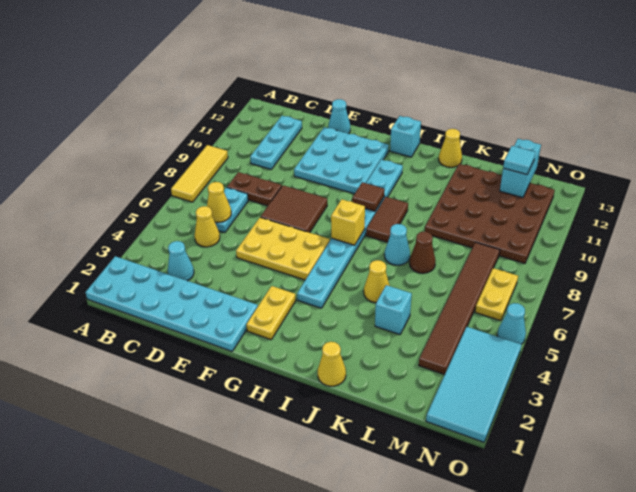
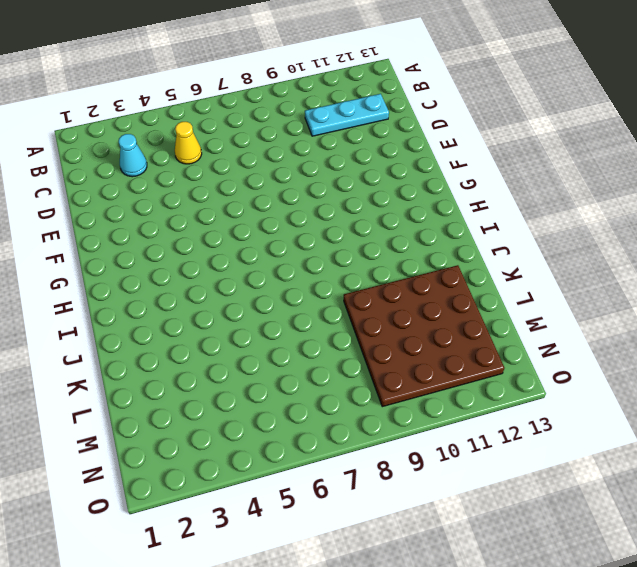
none -> cyan plate A1:F2 level 1
none -> yellow tile A7:A9 level 1
none -> cyan plate C6:C7 level 1
none -> brown plate C8:D8 level 1

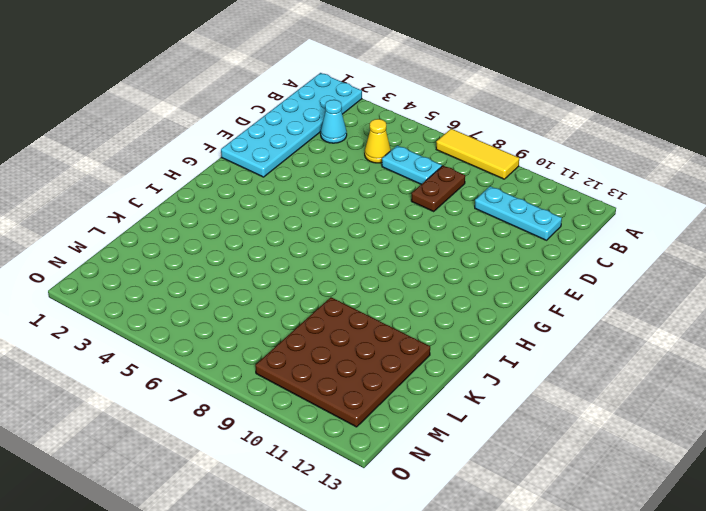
none -> yellow plate E5:G6 level 1
none -> brown tile E7:F8 level 1
none -> cyan plate E10:G12 level 1
none -> cyan cone E13 level 1

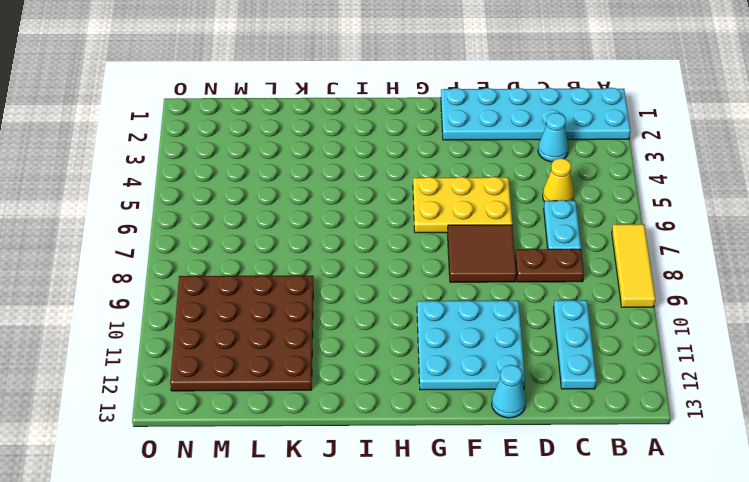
none -> yellow plate G2:G3 level 1
none -> cyan plate H4:H11 level 1
none -> cyan brick H13 level 1
none -> brown tile I8:I9 level 1

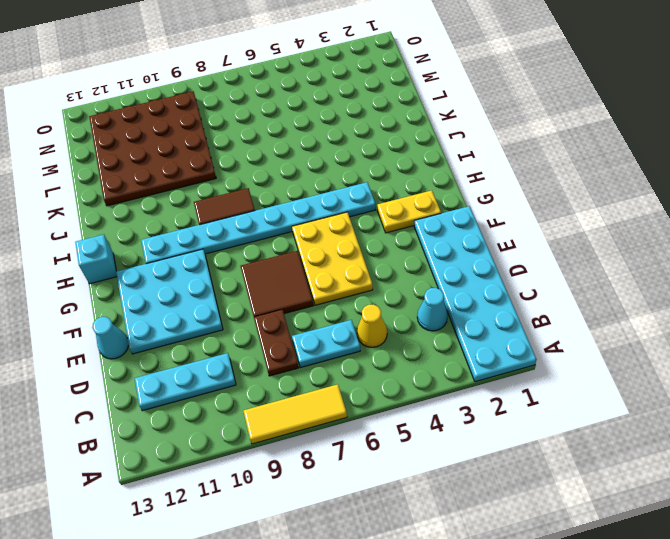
none -> yellow cone J1 level 1
none -> yellow cone J5 level 1
none -> cyan cone J7 level 1
none -> yellow cone J13 level 1

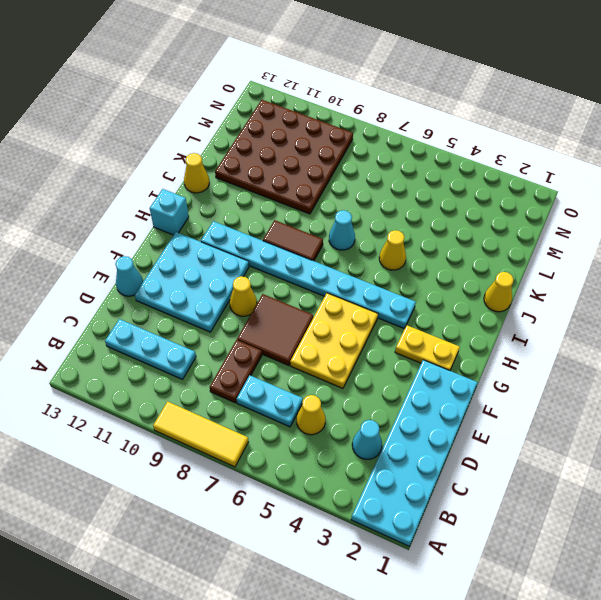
yellow cone F9 level 1 -> yellow cone C6 level 2
none -> cyan brick K4 level 1
none -> brown cone K7 level 1
none -> brown tile M3:M8 level 1
none -> cyan tile N1:O4 level 1

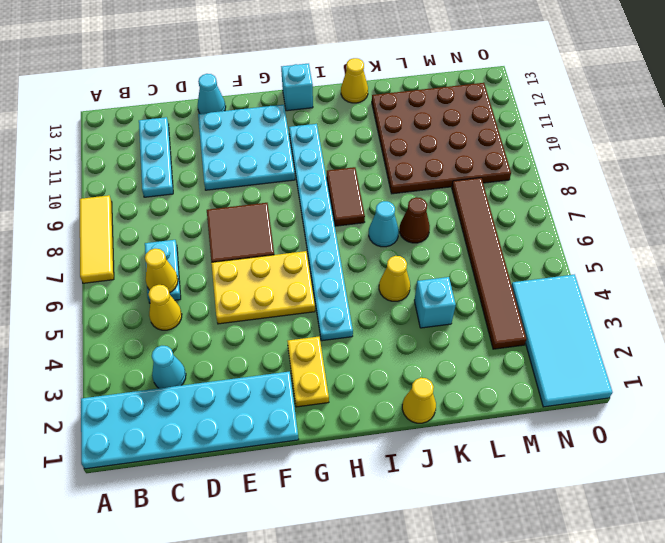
none -> brown plate C8:D8 level 1
none -> yellow plate N6:N7 level 1
none -> cyan cone O5 level 1
none -> yellow brick H7 level 2

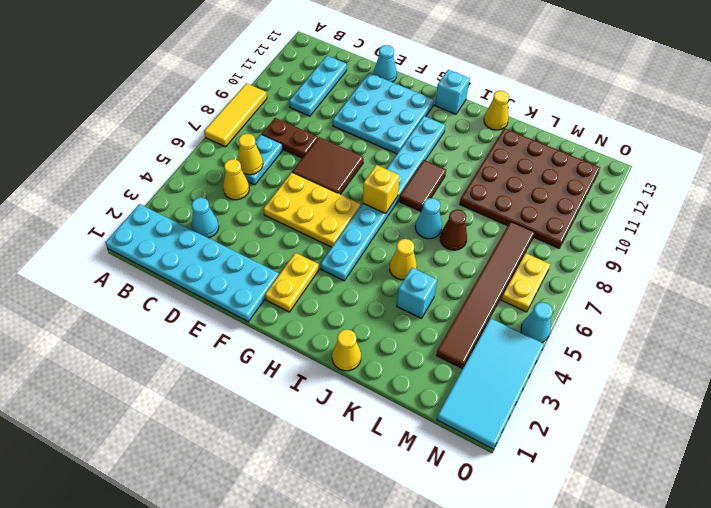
none -> brown tile H9 level 2
none -> cyan brick M12:M13 level 2
none -> cyan tile M12 level 3

